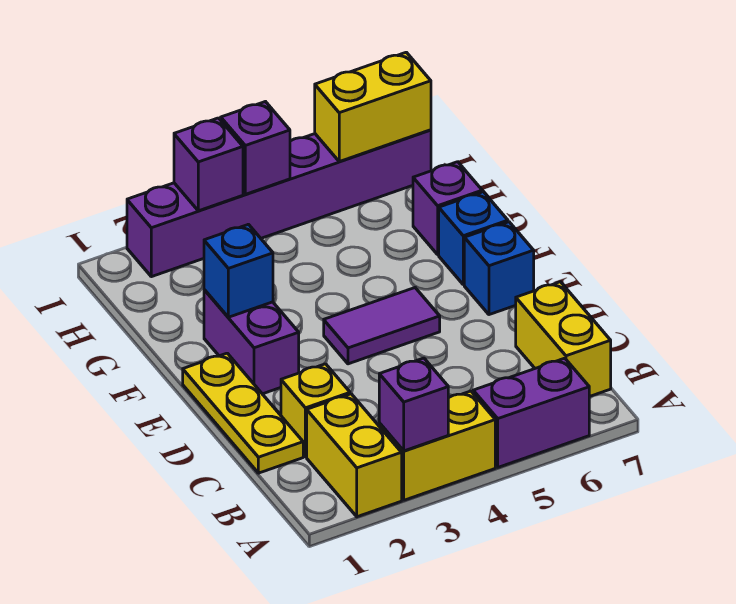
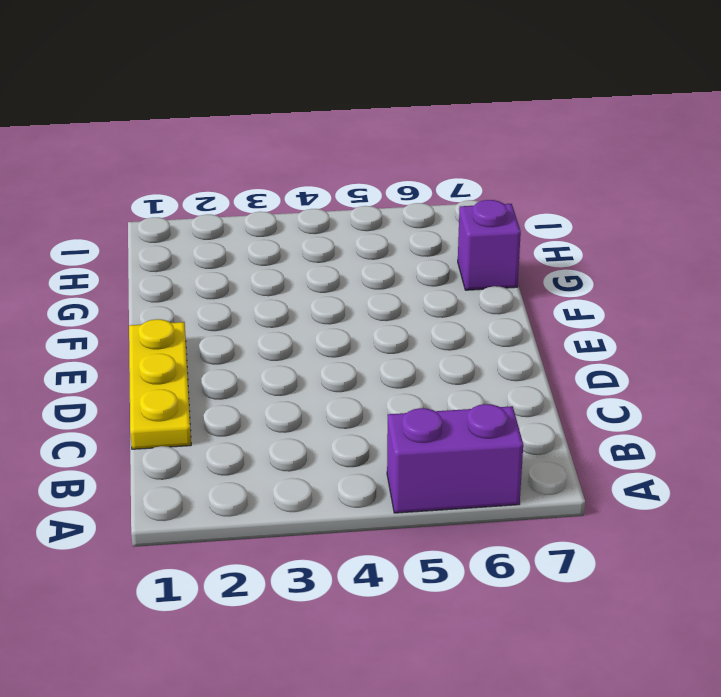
none -> yellow brick A2:B2 level 1
none -> yellow brick A3:A4 level 1
none -> yellow brick B7:C7 level 1

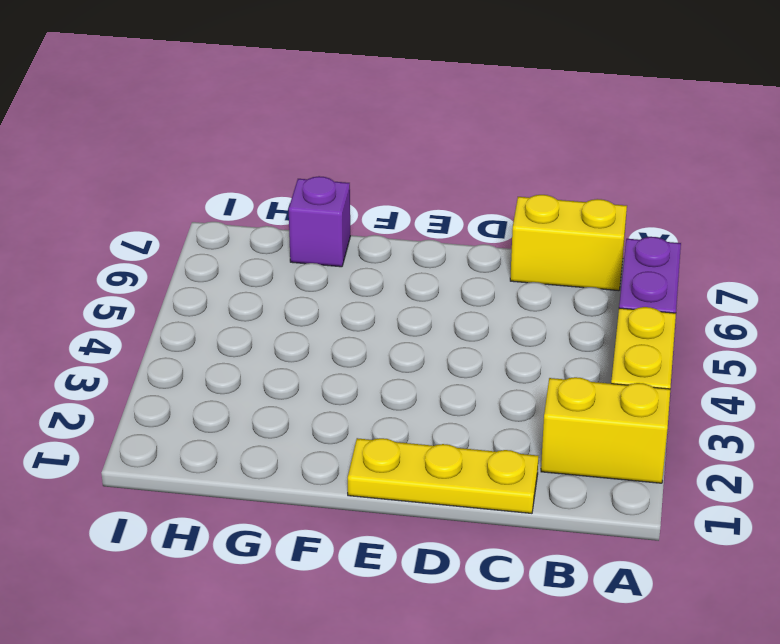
none -> yellow brick C2 level 1
none -> purple brick E2:F2 level 1
none -> purple tile E4:E5 level 1

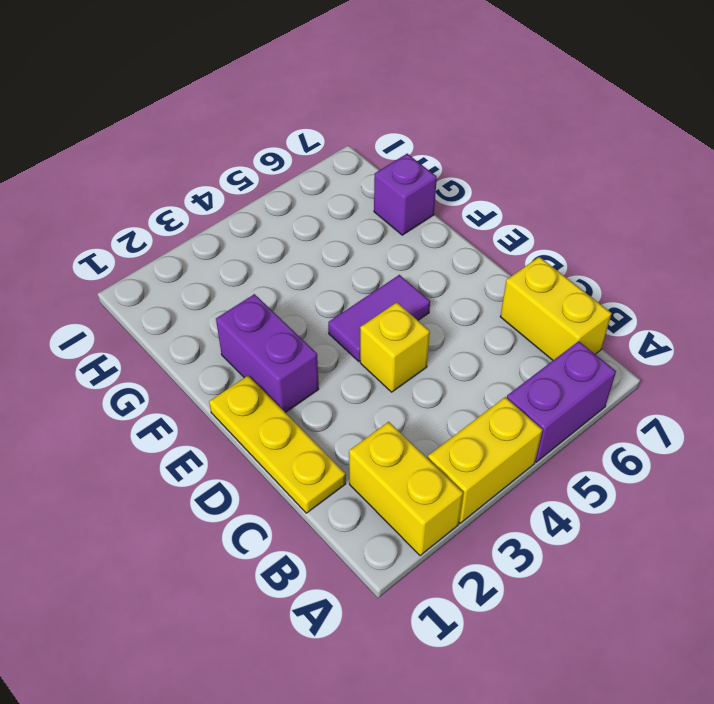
yellow brick D4 level 1 -> yellow brick C2 level 1
none -> blue brick E7 level 1
none -> blue brick F7 level 1
none -> purple brick I2:I7 level 1

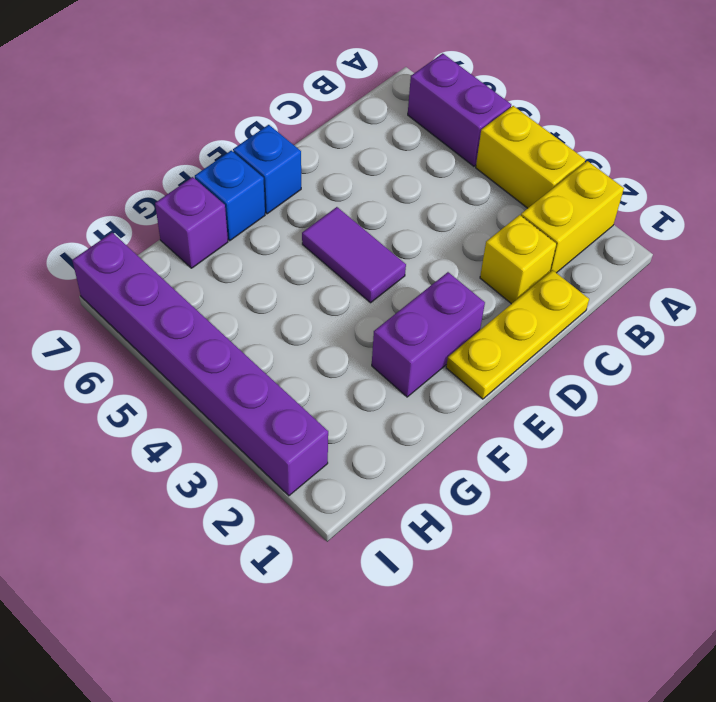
none -> yellow brick B7:C7 level 1
none -> purple brick A3 level 2
none -> blue brick F2 level 2

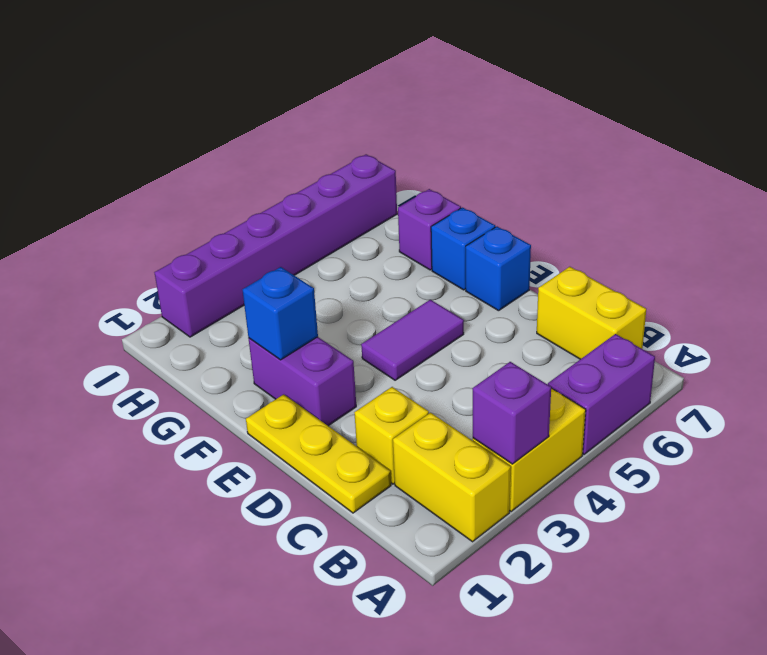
none -> purple brick I3 level 2
none -> purple brick I4 level 2
none -> yellow brick I6:I7 level 2

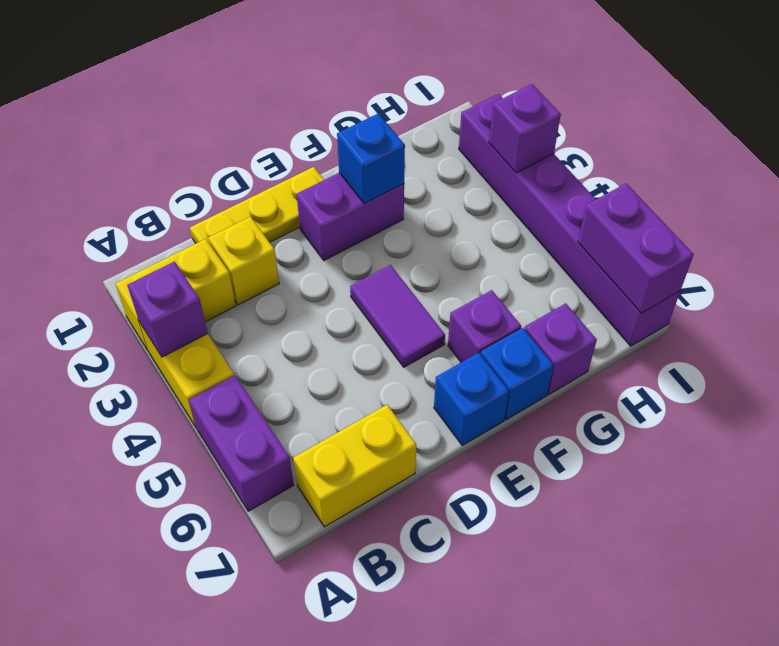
purple brick F6 level 1 -> purple brick I4 level 2
purple brick I6:I7 level 2 -> yellow brick I6:I7 level 2

